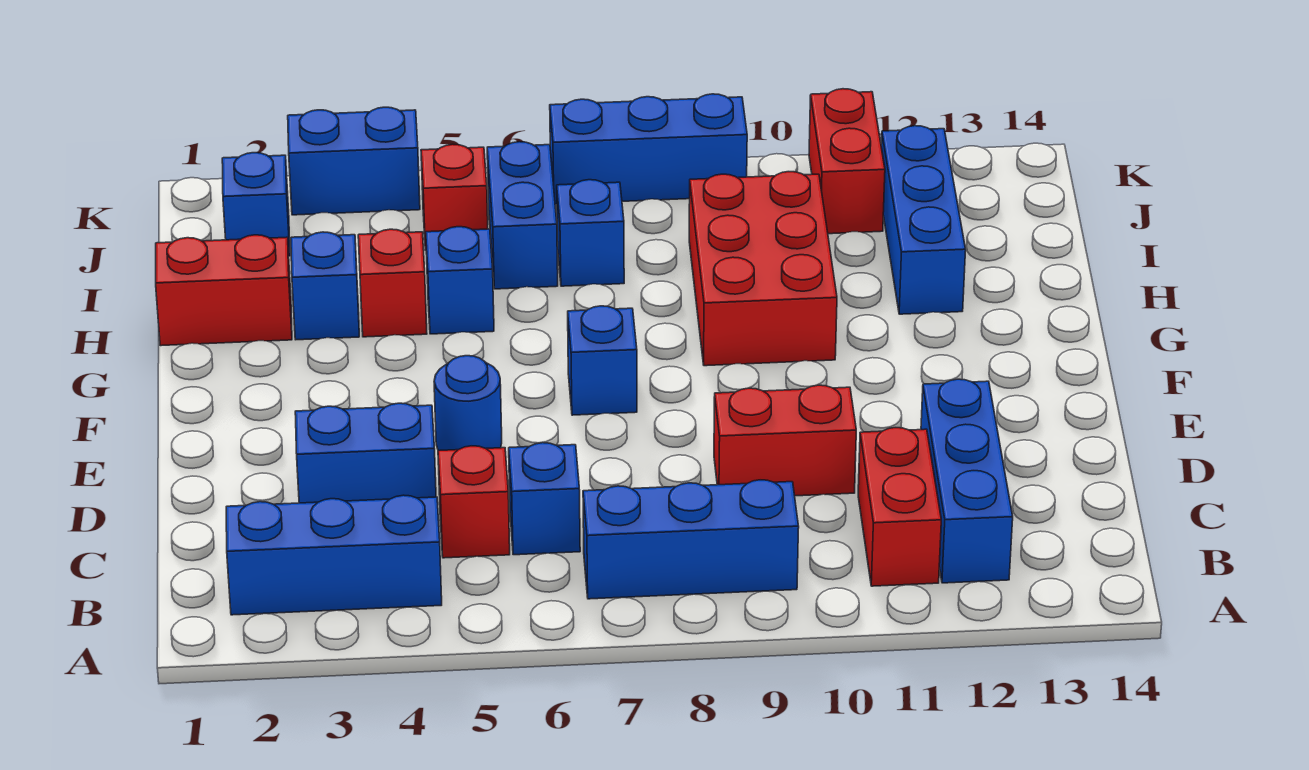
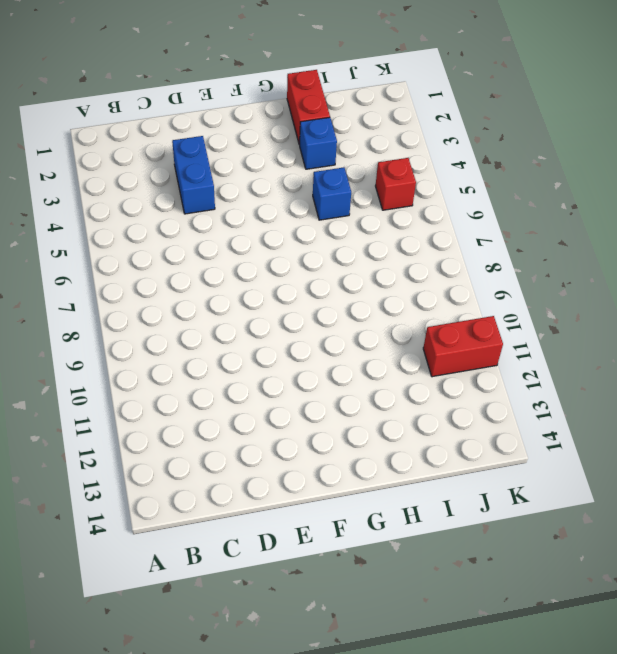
none -> blue brick B2:B4 level 1
none -> blue brick B7:B9 level 1
none -> red brick B11:C11 level 1

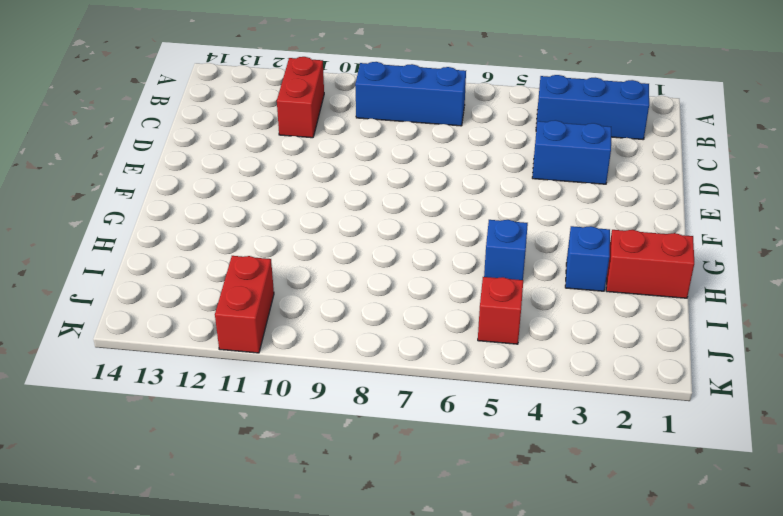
none -> blue brick B12:D12 level 1
none -> red brick C5 level 1
none -> blue brick C6 level 1

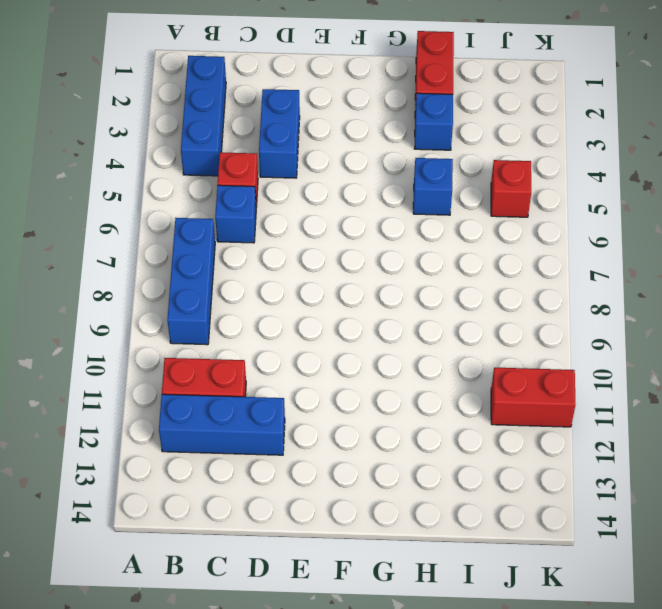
none -> red brick D9:D10 level 1
none -> blue round brick E5 level 1
none -> blue brick F7 level 1

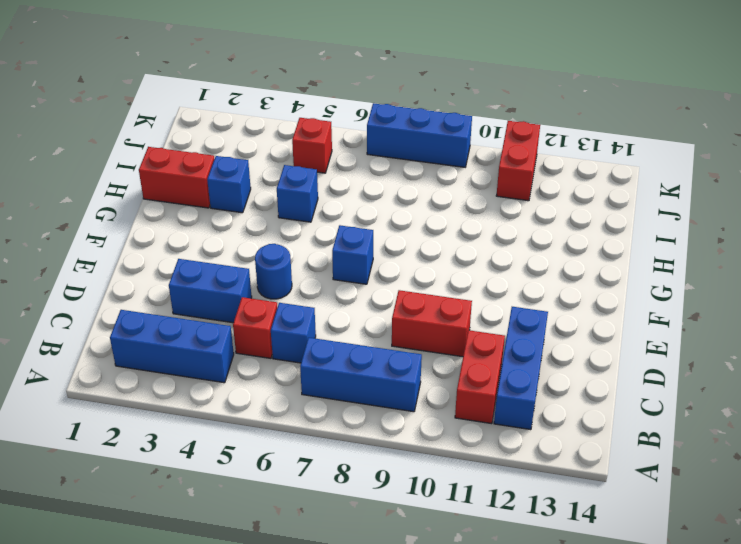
none -> red brick G9:I10 level 1
none -> red brick H4 level 1
none -> blue brick H12:J12 level 1

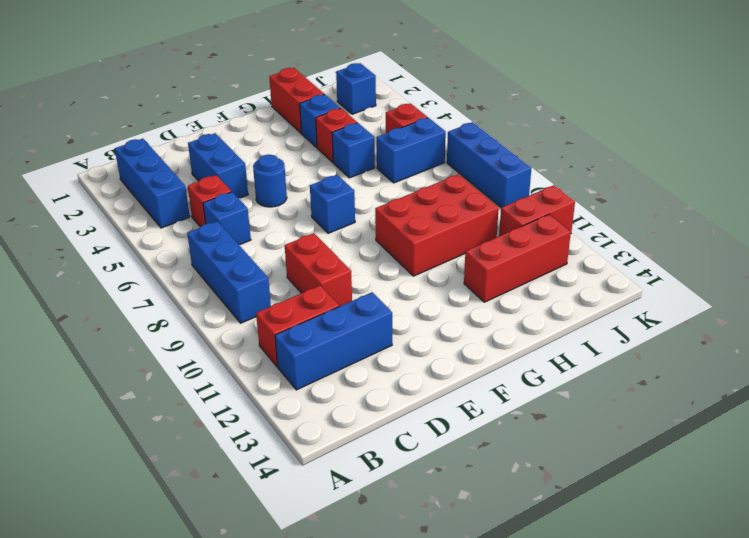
red brick H12:J12 level 1 -> blue brick H12:J12 level 1
none -> blue brick I7 level 1
none -> blue brick K3:K4 level 1

